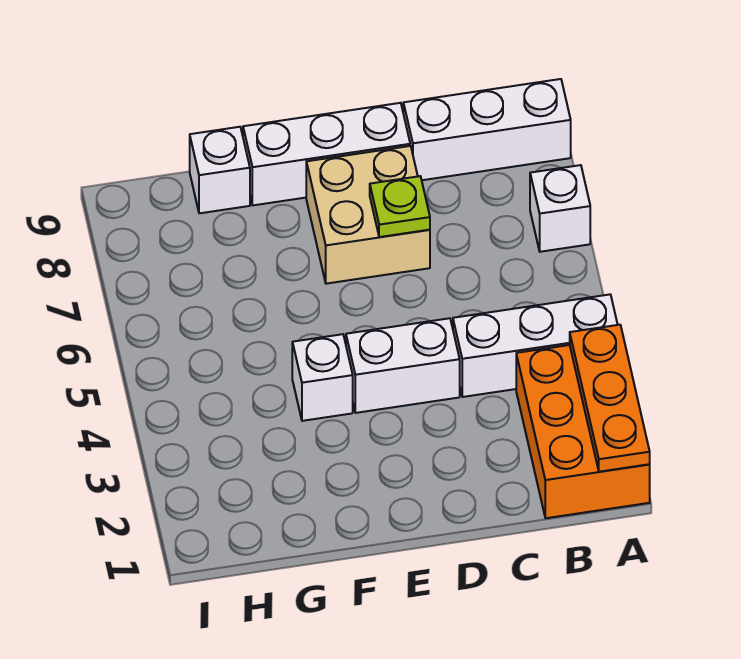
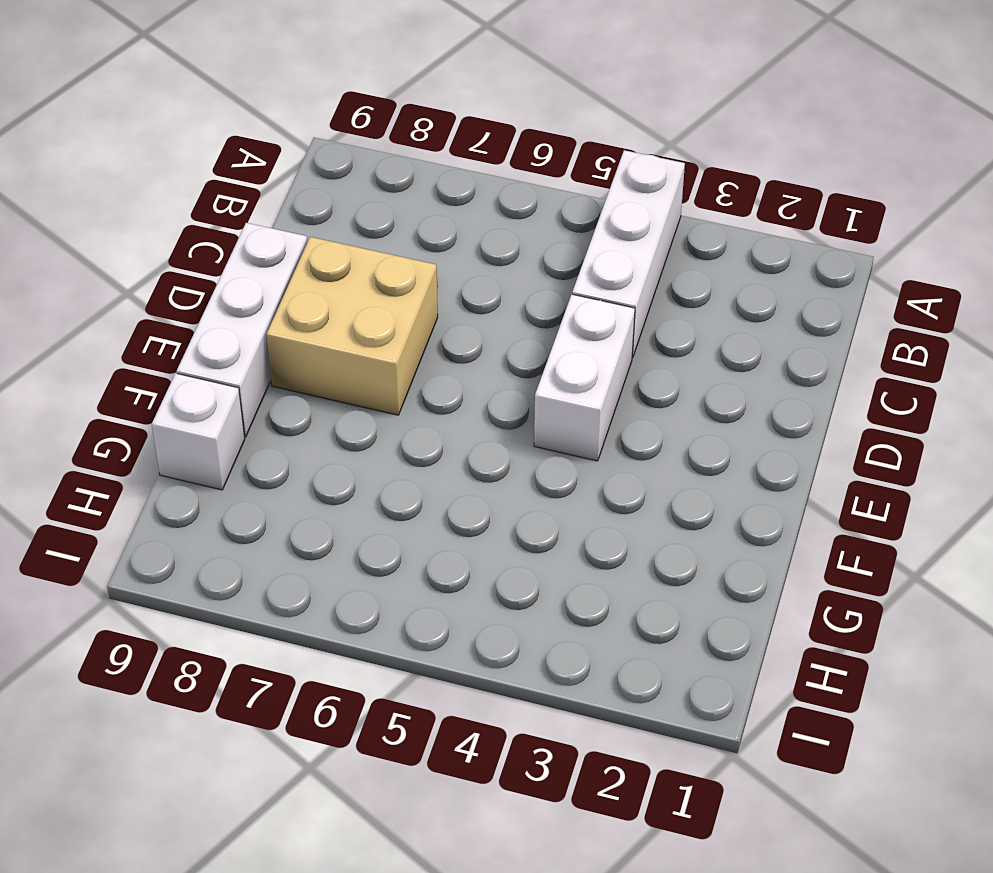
none -> orange brick A1:B3 level 1
none -> white brick A7 level 1

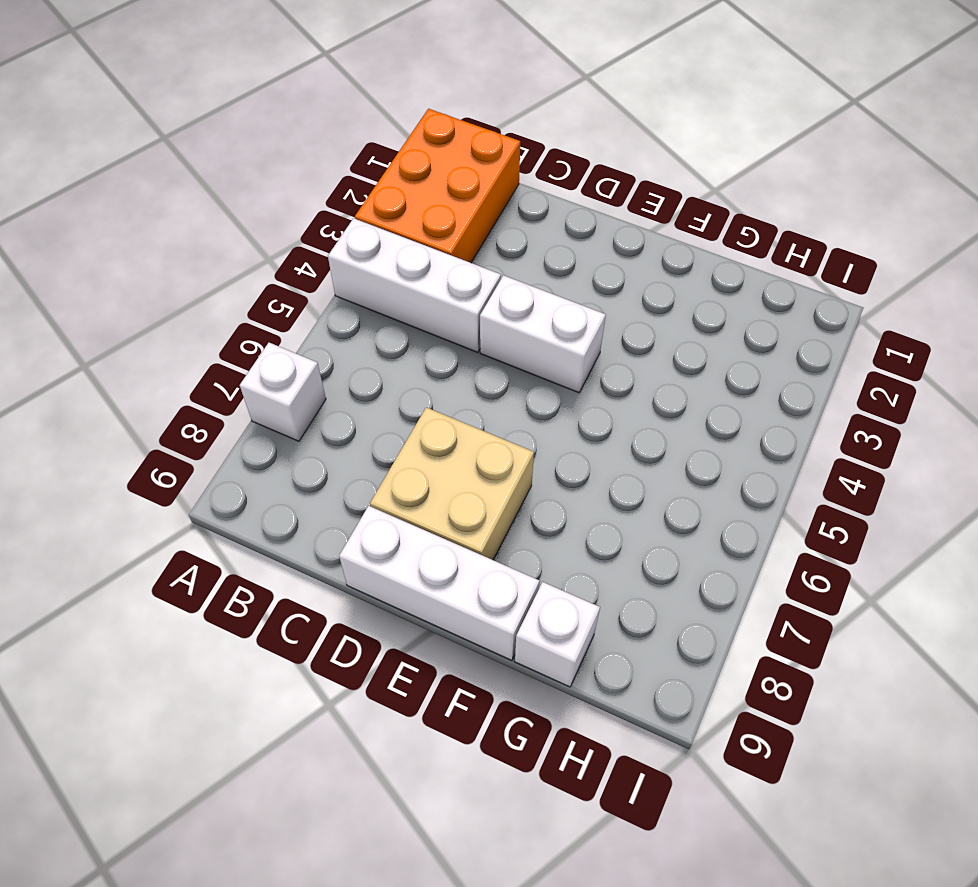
none -> white brick A9:C9 level 1
none -> white brick F4 level 1

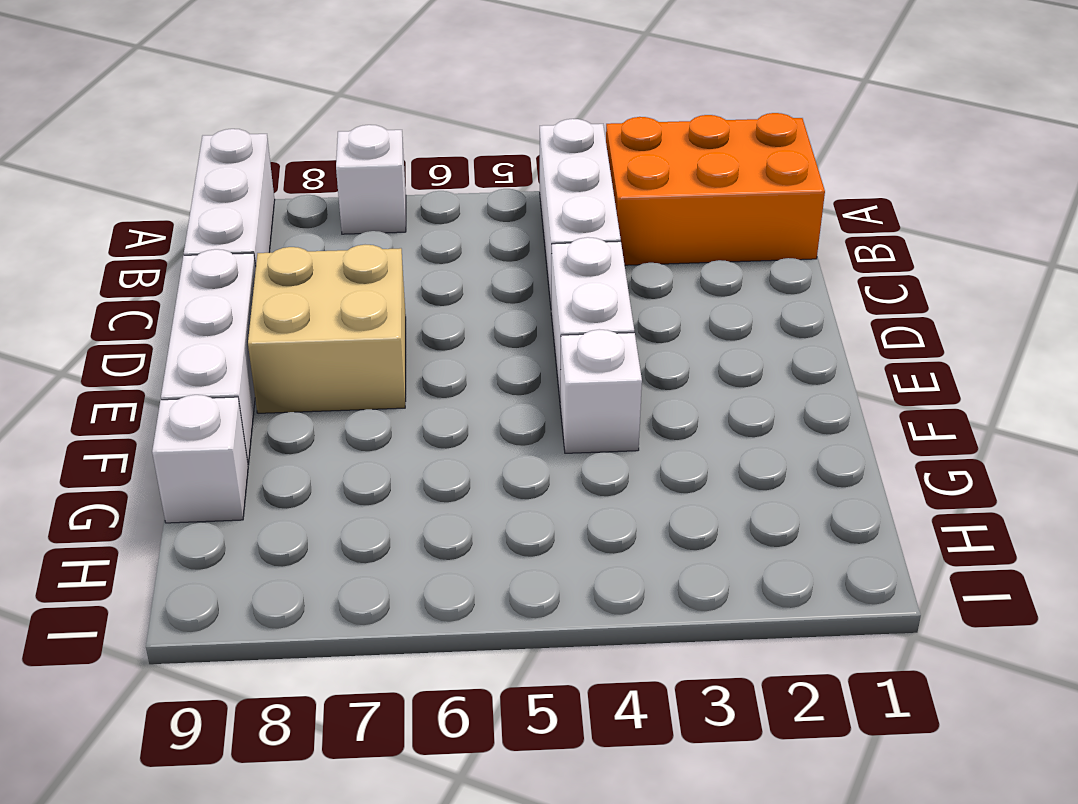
none -> orange plate A1:A3 level 2
none -> lime plate D7 level 2

